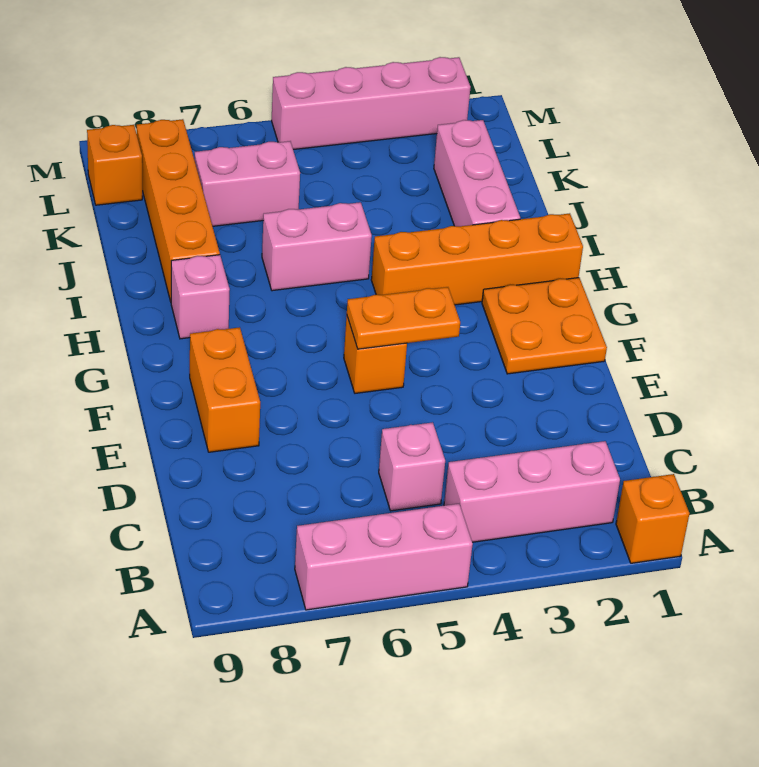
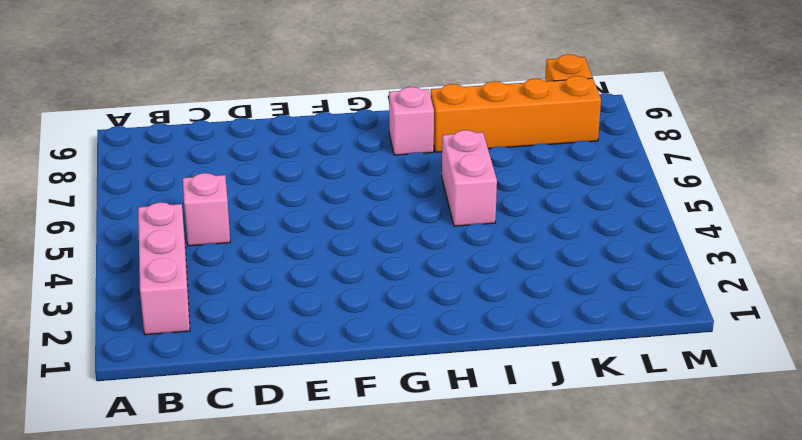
none -> orange brick A1 level 1
none -> pink brick A5:A7 level 1
none -> orange brick E8:F8 level 1

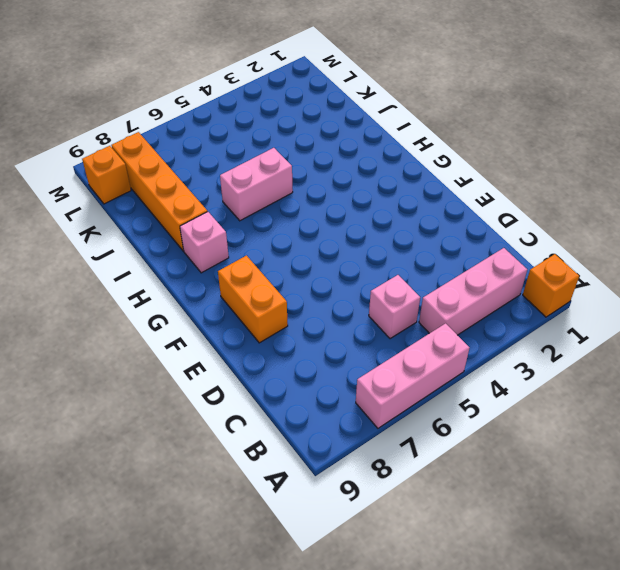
none -> orange plate F1:G2 level 1
none -> orange brick F5 level 1
none -> orange brick H1:H4 level 1

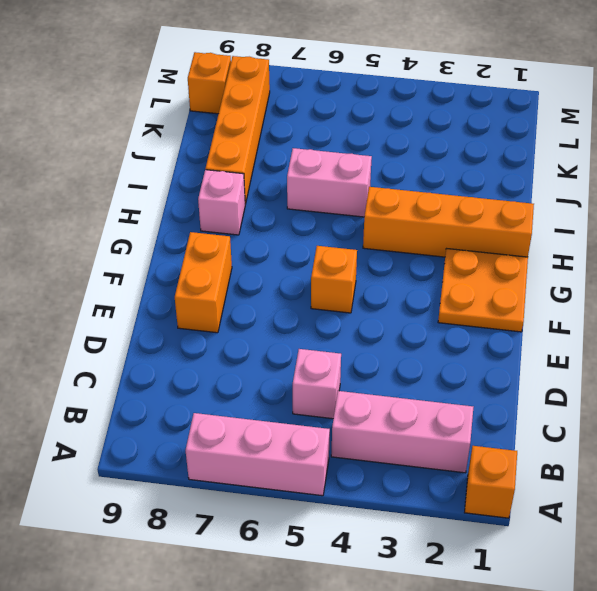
none -> pink brick I2:K2 level 1
none -> pink brick K6:K7 level 1
none -> pink brick M2:M5 level 1

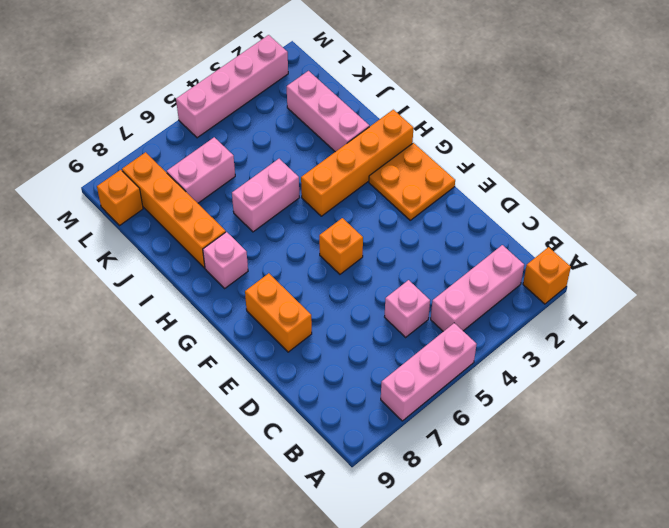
none -> orange plate F4:F5 level 2

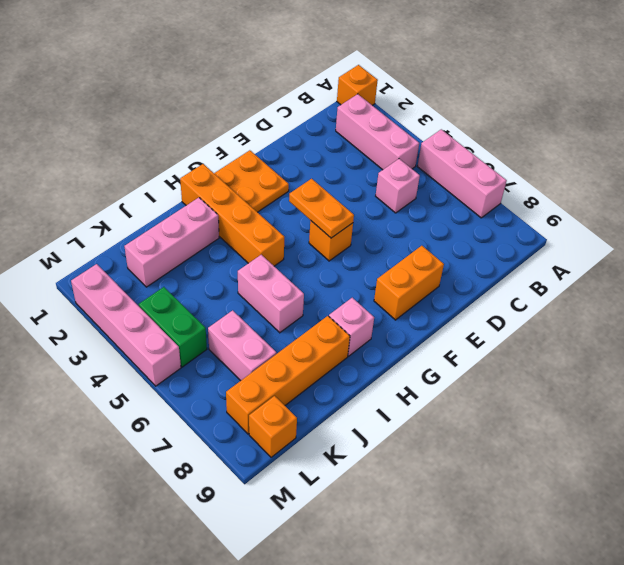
green brick L4:L5 level 1 -> none

